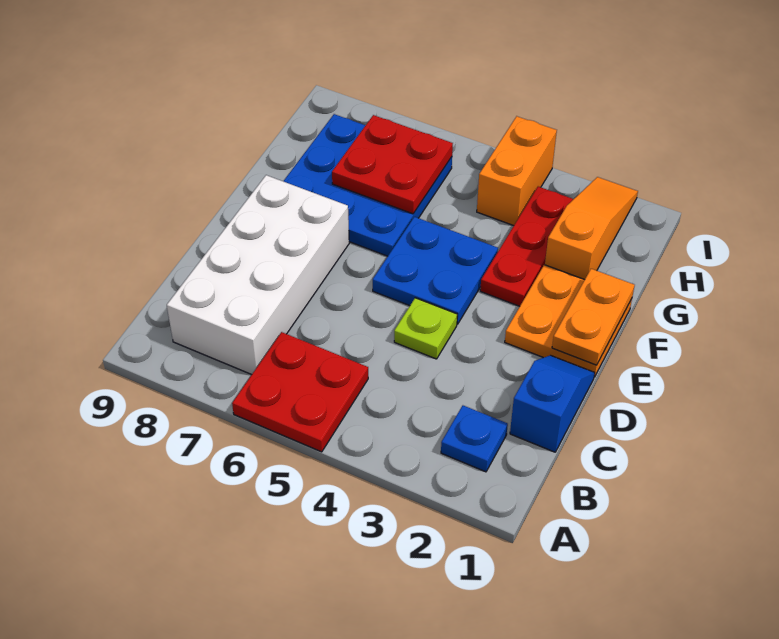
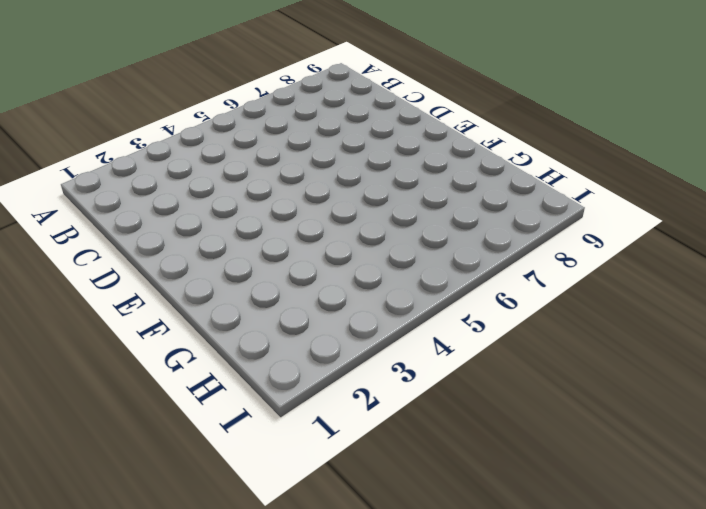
none -> red plate A5:B6 level 1
none -> blue plate B2 level 1
none -> white brick B7:E8 level 1

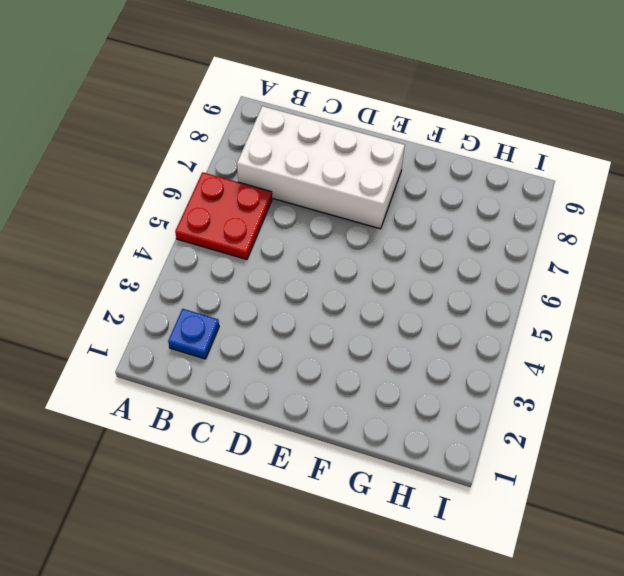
none -> blue slope C1:D1 level 1 top C
none -> lime plate D4 level 1
none -> orange plate E1:F2 level 1

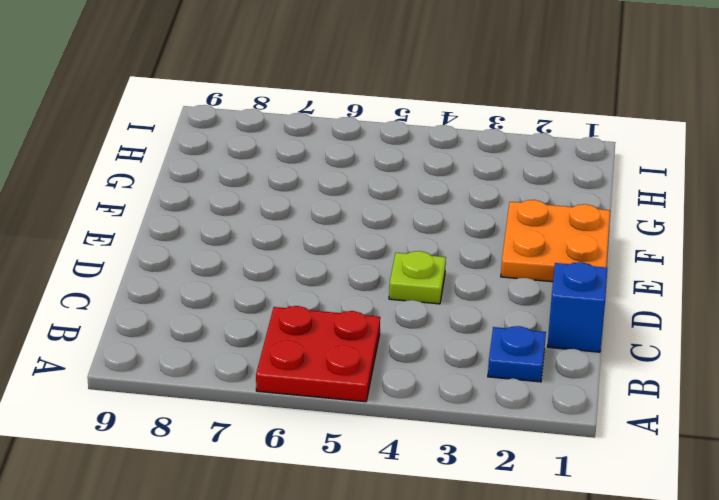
none -> white brick B7:E8 level 1
none -> blue plate E4:F5 level 1
none -> red plate F3:H3 level 1

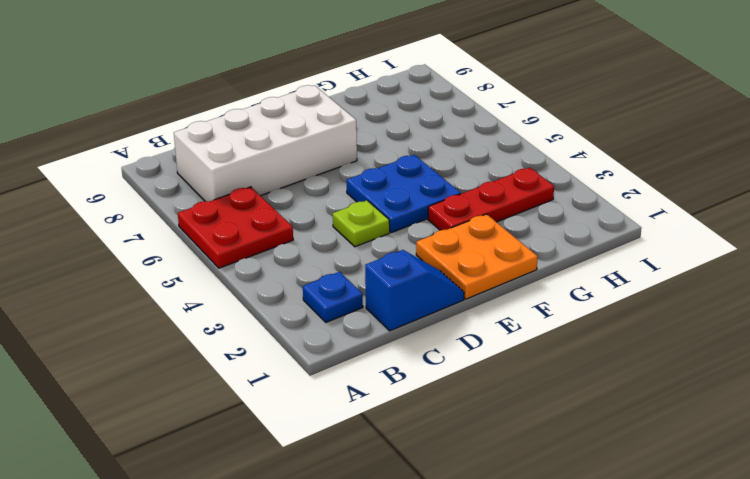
none -> blue plate F6:H8 level 1
none -> orange slope G2:I2 level 1 top G
none -> orange brick H4:I4 level 1

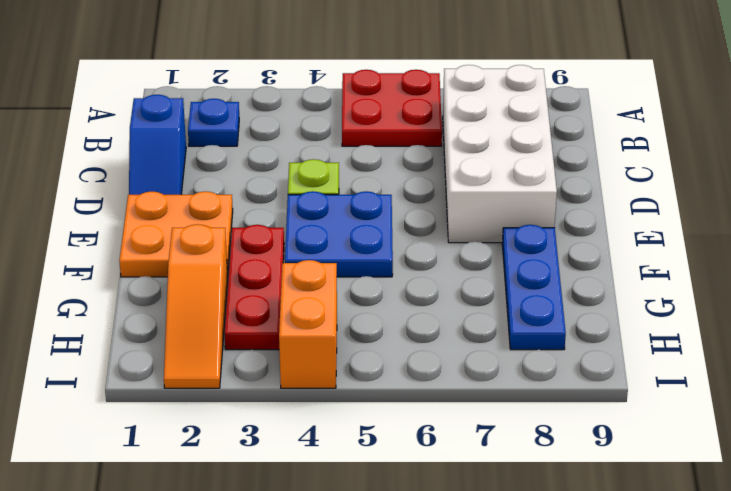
blue plate F8:H8 level 1 -> blue plate F6:H8 level 1
none -> orange plate E1:F1 level 2
none -> red plate G6:H7 level 2

